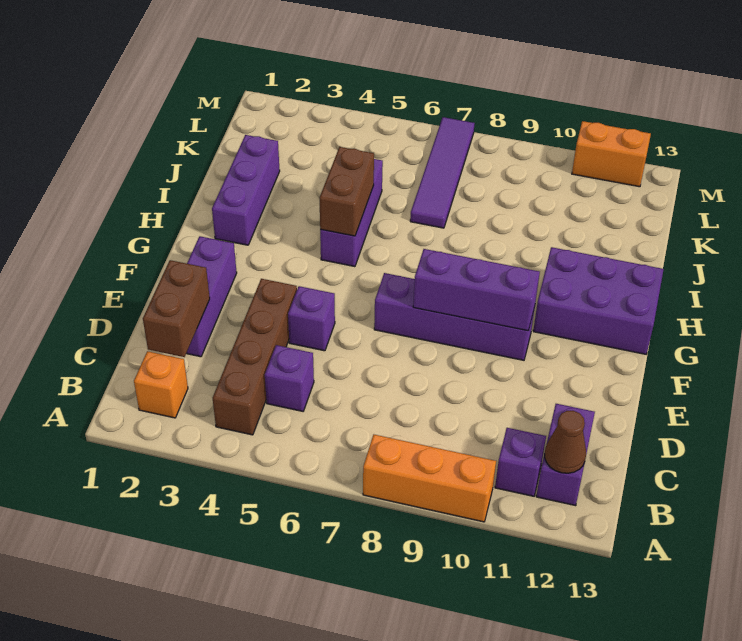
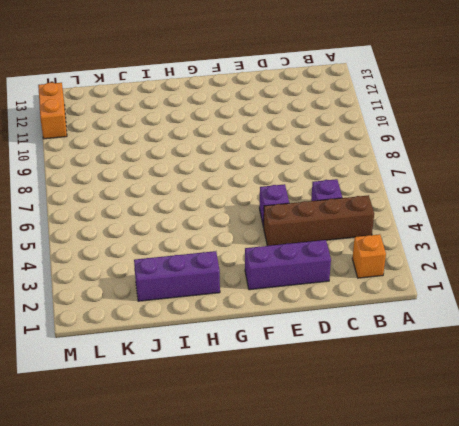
none -> orange brick A8:A10 level 1
none -> purple brick B11 level 1
none -> purple brick B12:C12 level 1

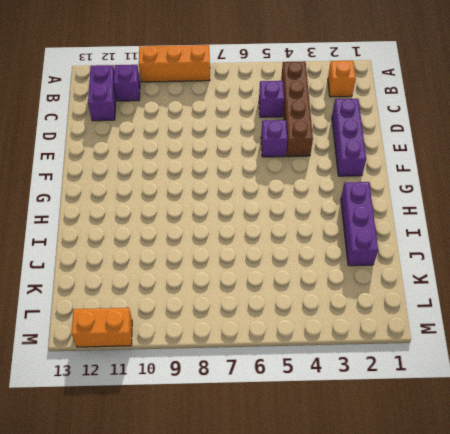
none -> purple brick F7:F10 level 1
none -> purple brick G11:H13 level 1
none -> purple brick H5:J5 level 1

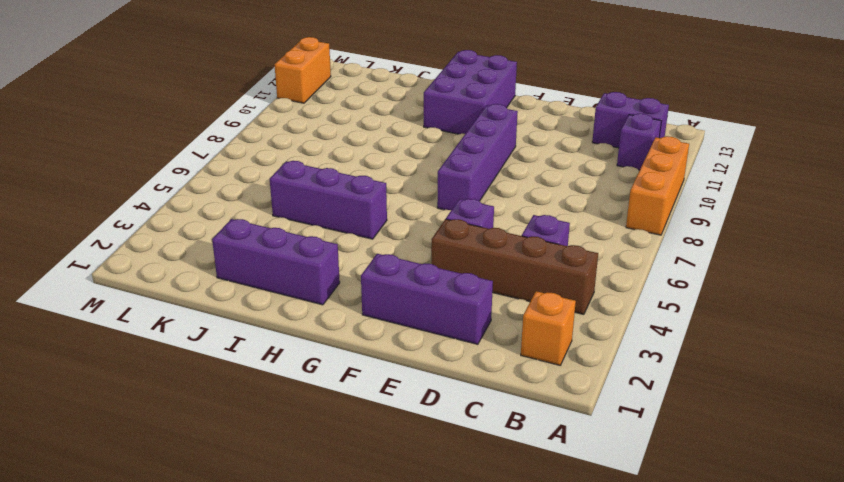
none -> purple tile J7:M7 level 1
none -> brown cone B12 level 2
none -> brown brick C2:D2 level 2

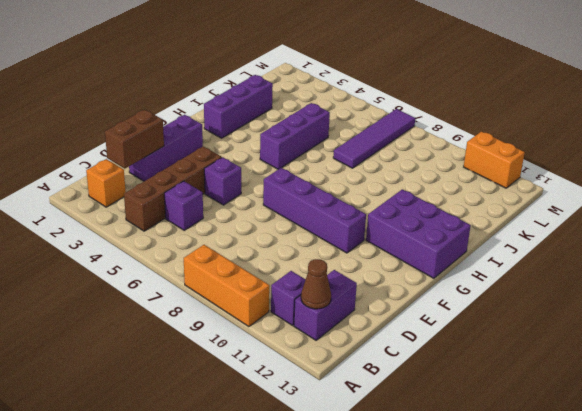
none -> purple brick F8:F10 level 2
none -> brown brick H5:I5 level 2

